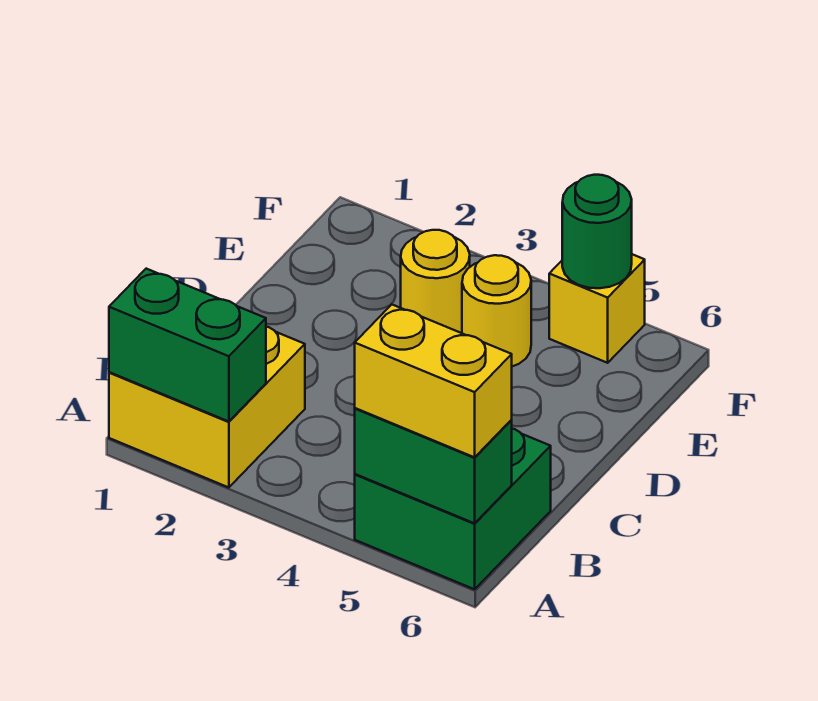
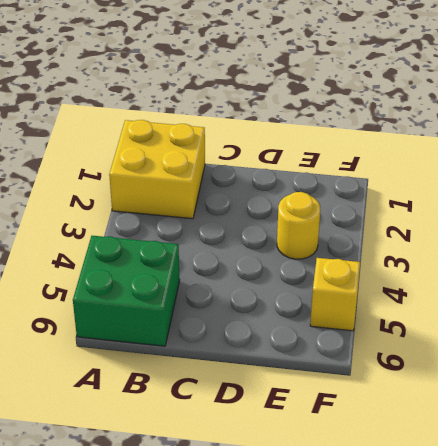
none -> yellow round brick E4 level 1
none -> green brick A1:A2 level 2

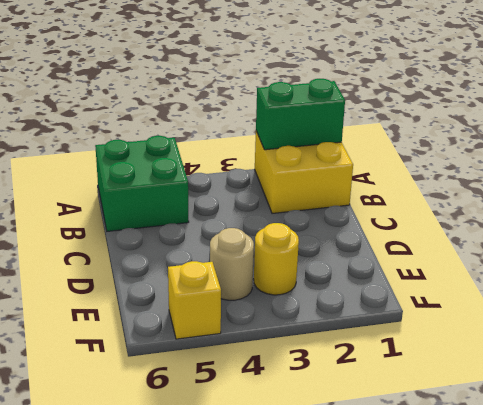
tan round brick E4 level 1 -> yellow round brick E4 level 1
none -> green brick A5:A6 level 2
none -> green round brick F5 level 2

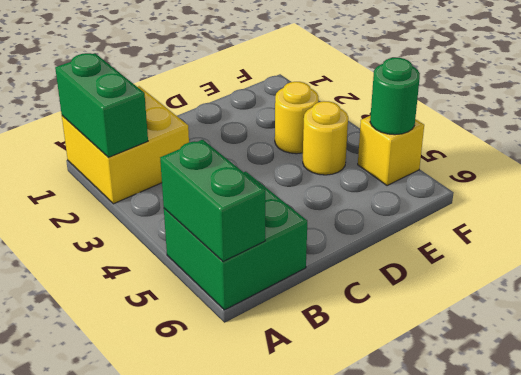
none -> yellow brick A5:A6 level 3

